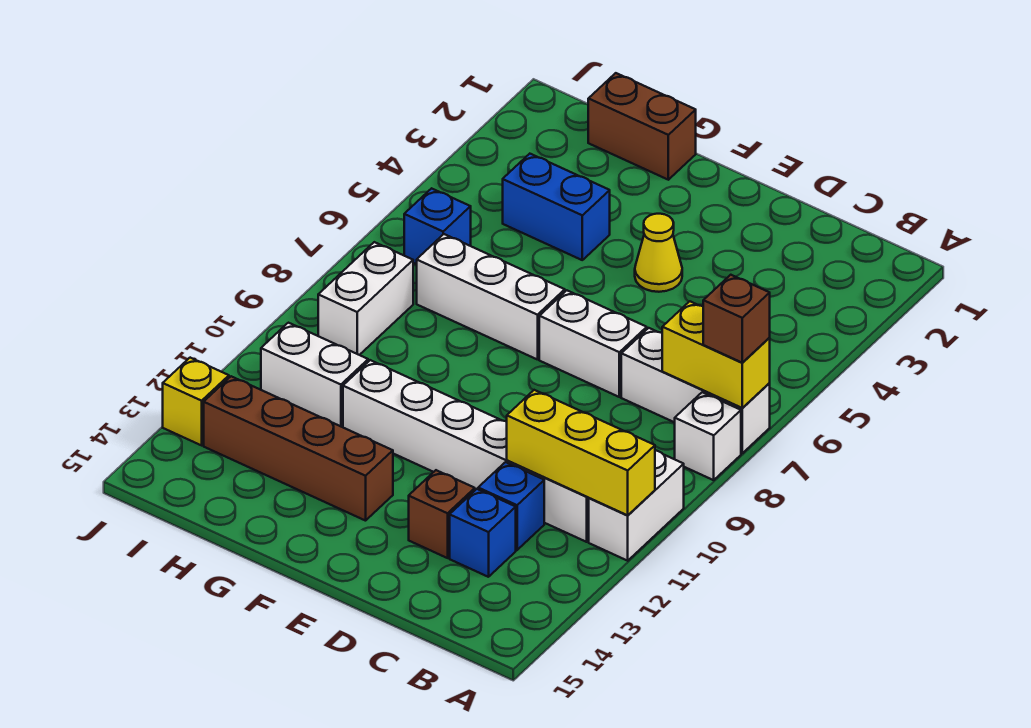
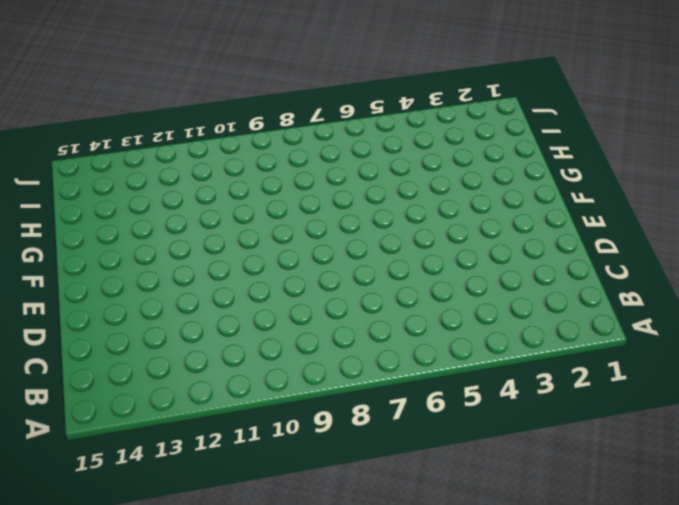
none -> white brick A7:C7 level 1
none -> white brick A8 level 1
none -> white brick A10:A11 level 1

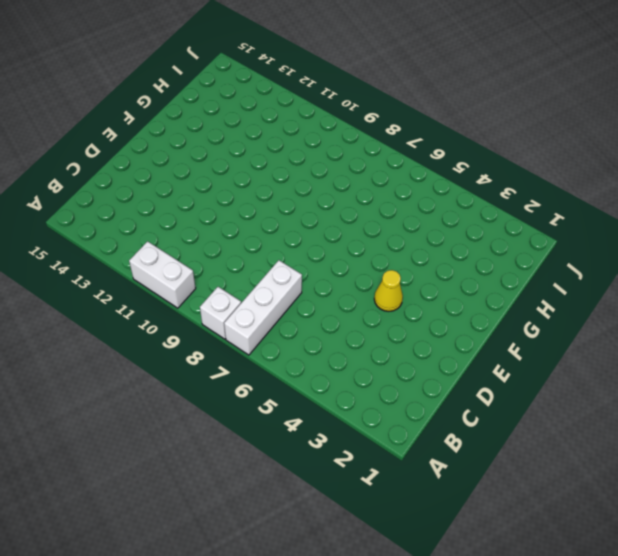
none -> white brick B11:G11 level 1
none -> blue brick C12 level 1
none -> blue brick C13 level 1

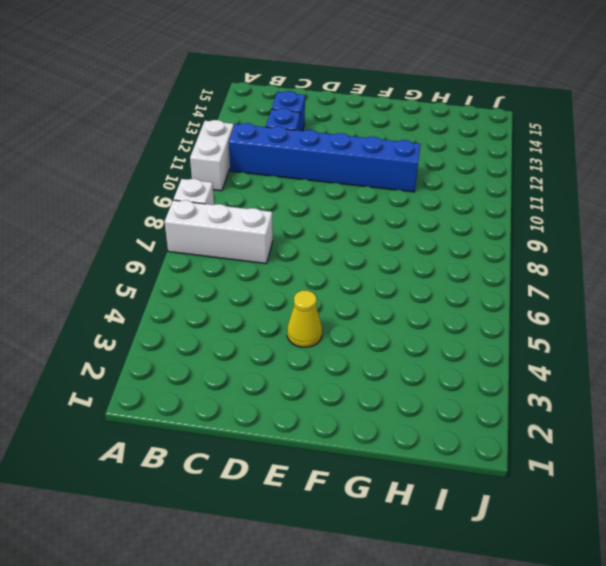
blue brick B11:G11 level 1 -> white brick B11:G11 level 1
none -> white brick D7:E7 level 1
none -> brown brick D13 level 1
none -> white brick F7:H7 level 1

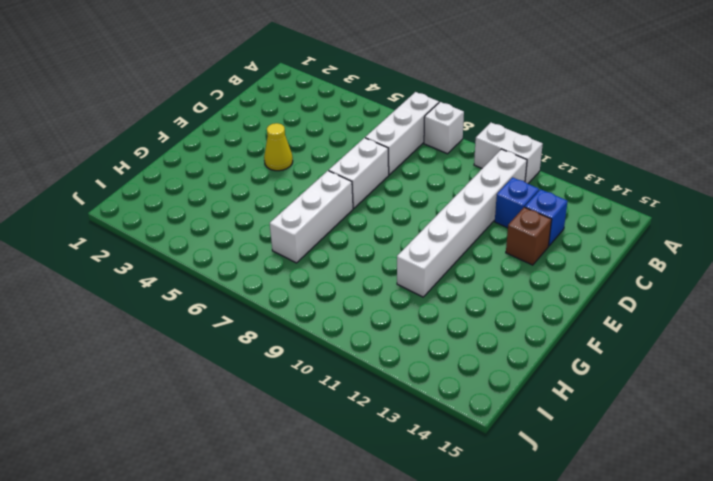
none -> brown brick F13:I13 level 1
none -> brown brick G1:H1 level 1
none -> blue brick G4:H4 level 1

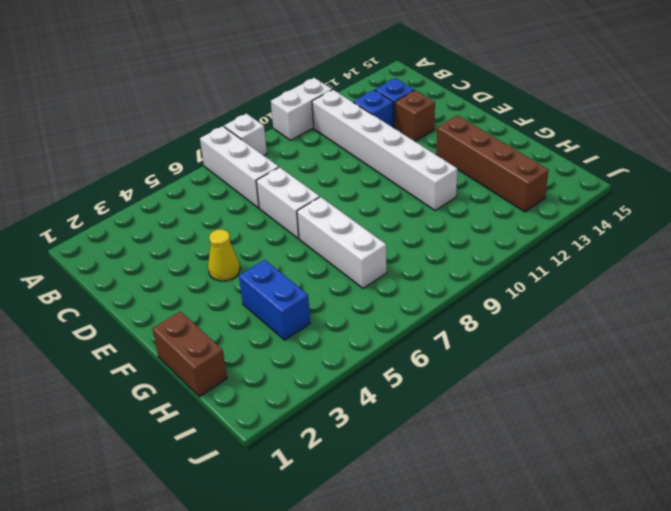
none -> white brick H11:I11 level 1
none -> blue brick I6 level 1
none -> white brick I8:I9 level 1

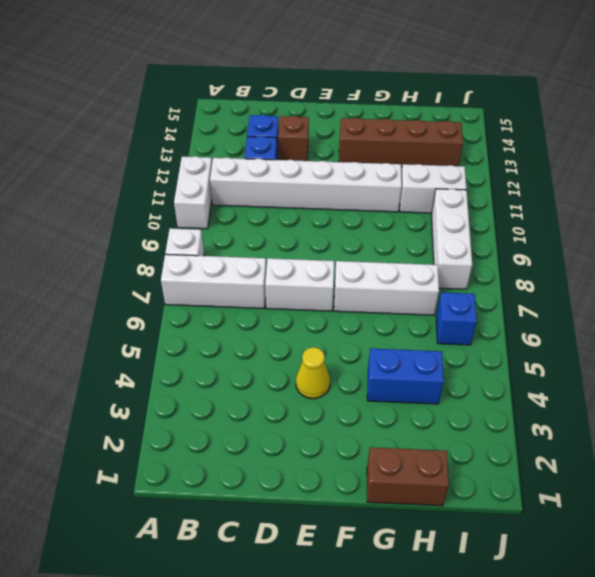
white brick I8:I10 level 1 -> white brick I8:I9 level 1
none -> yellow brick J13 level 1
none -> yellow brick A7:B7 level 2
none -> yellow brick A11:C11 level 2

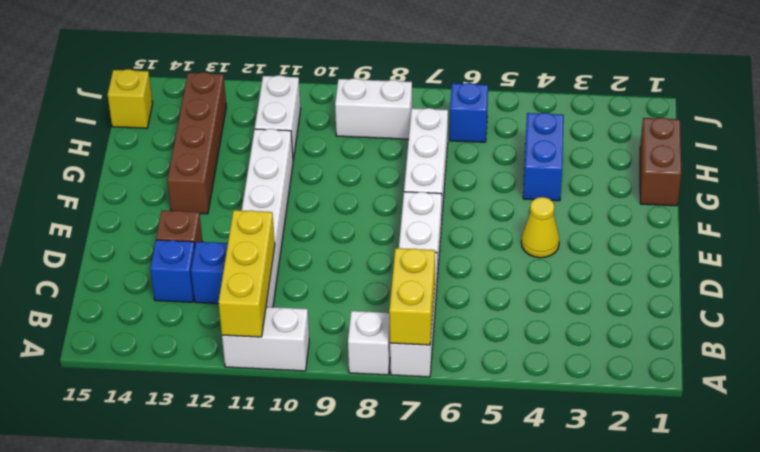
yellow brick I15 level 1 -> yellow brick J13 level 1
none -> brown brick A7 level 3

